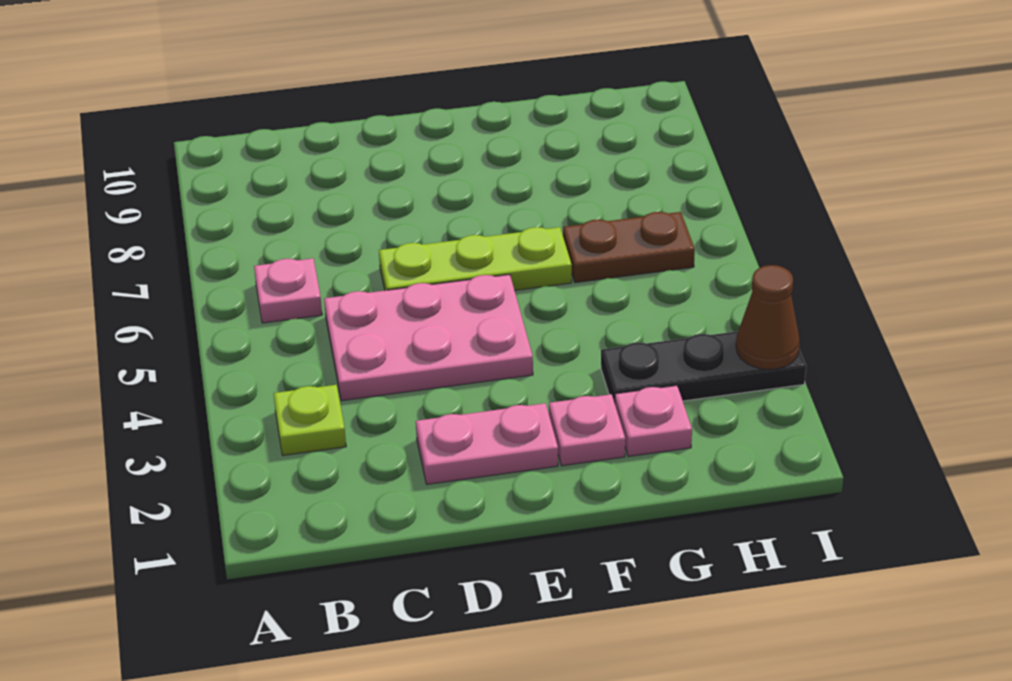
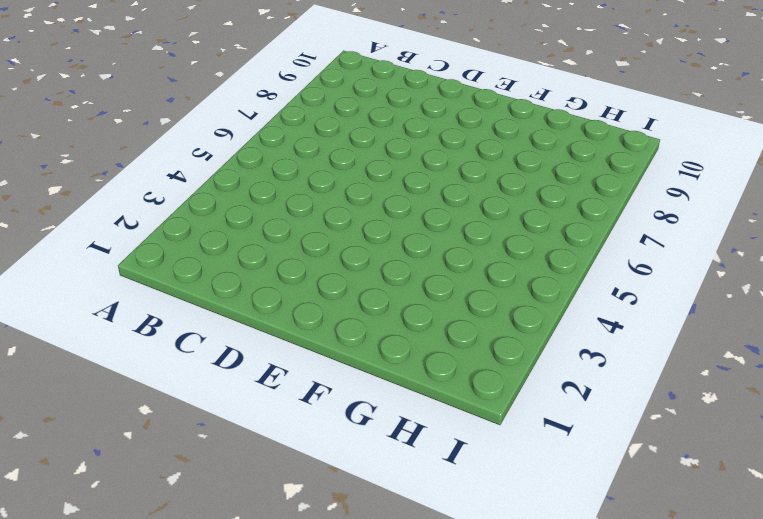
none -> lime plate B3 level 1
none -> pink plate B6 level 1

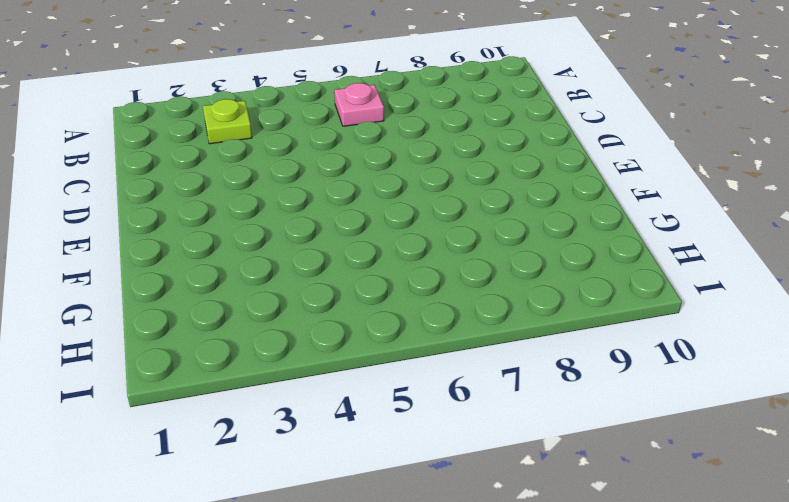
none -> pink plate C4:E5 level 1
none -> pink plate D2:E2 level 1

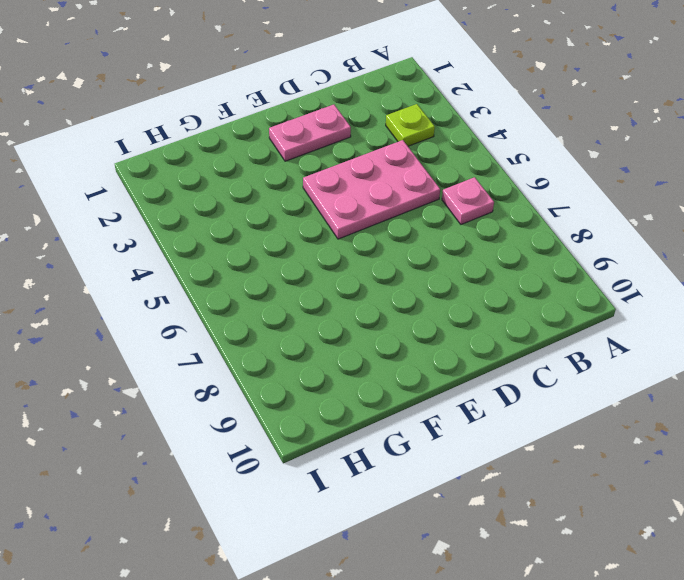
none -> lime plate D6:F6 level 1
none -> pink plate F2 level 1

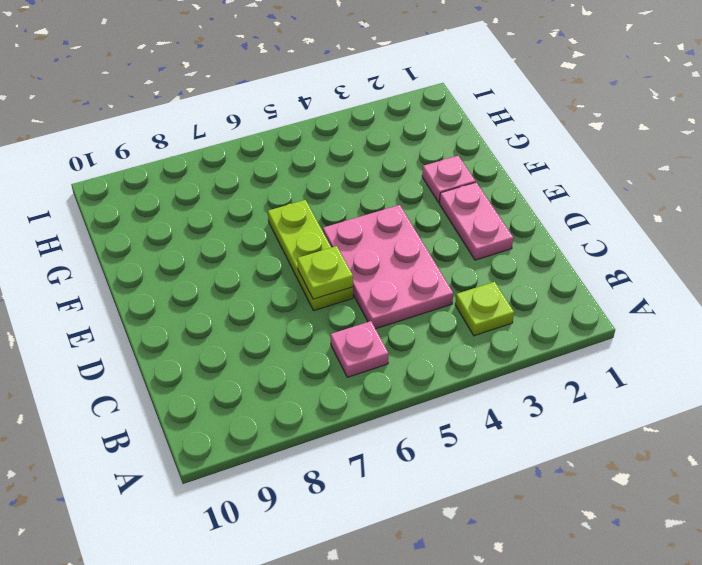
lime plate D6 level 2 -> none
none -> pink plate G2 level 1
none -> black plate G3:I3 level 1

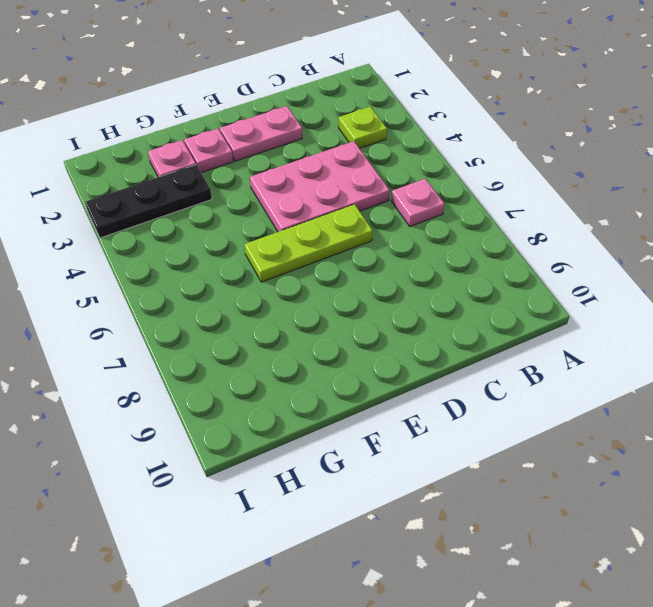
none -> brown plate G6:H6 level 1
none -> brown cone I3 level 2

